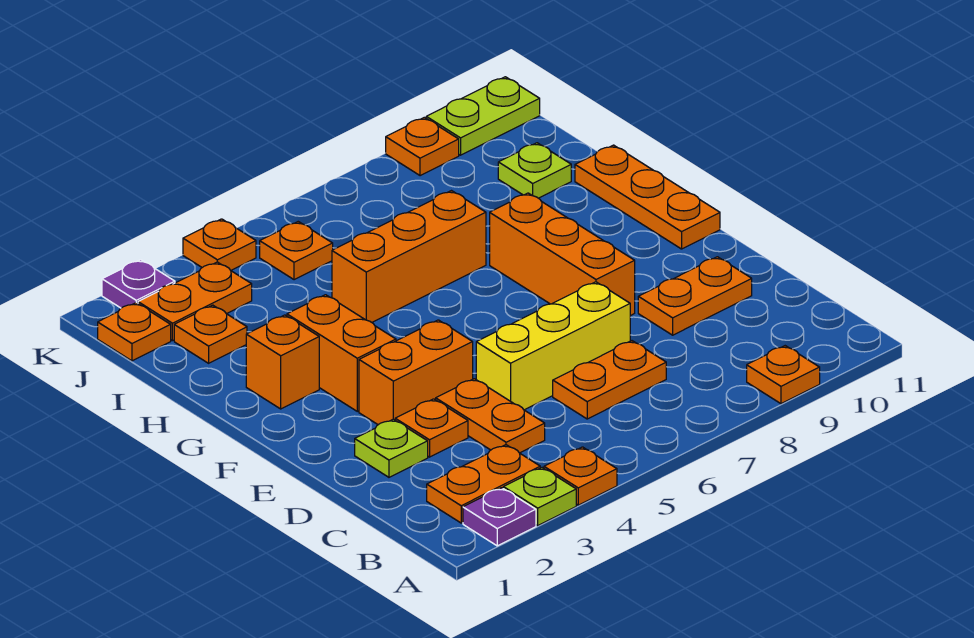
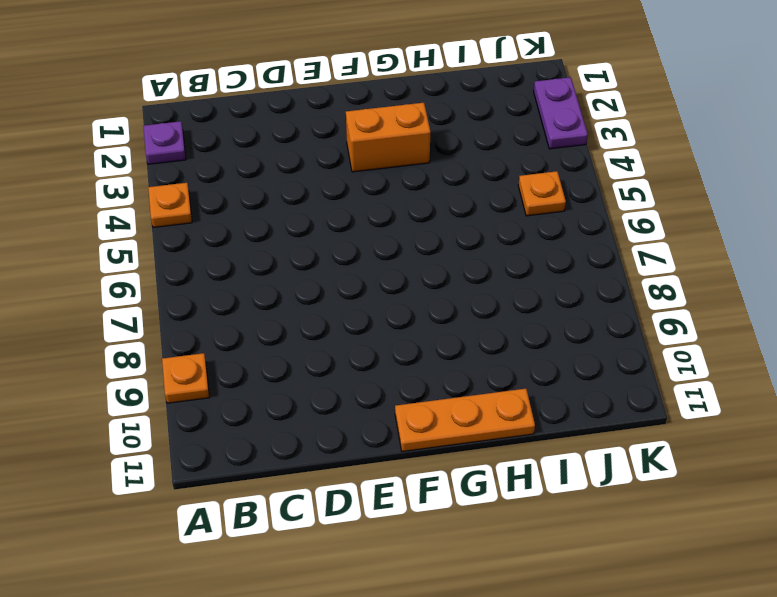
purple plate K2:K3 level 1 -> purple plate K2 level 1
none -> lime plate A3 level 1
none -> orange plate B2:B3 level 1
none -> orange plate C4:D4 level 1

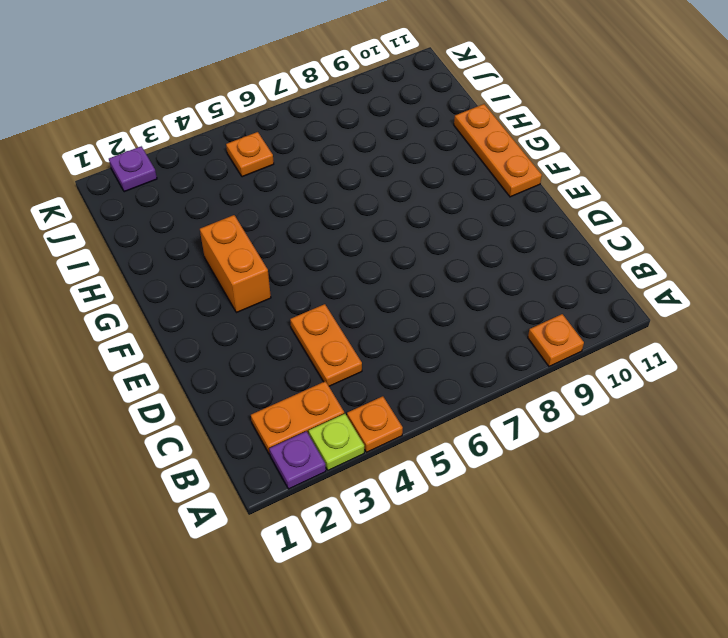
none -> orange plate C6:C7 level 1
none -> lime plate D2 level 1
none -> orange plate D3 level 1

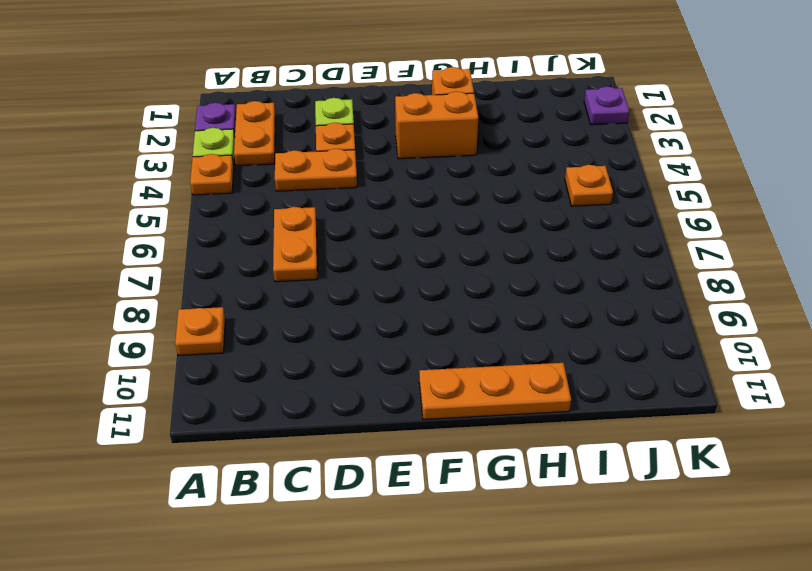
none -> yellow brick D5:D7 level 1
none -> orange plate D9:D10 level 1
none -> orange brick E3:E4 level 1

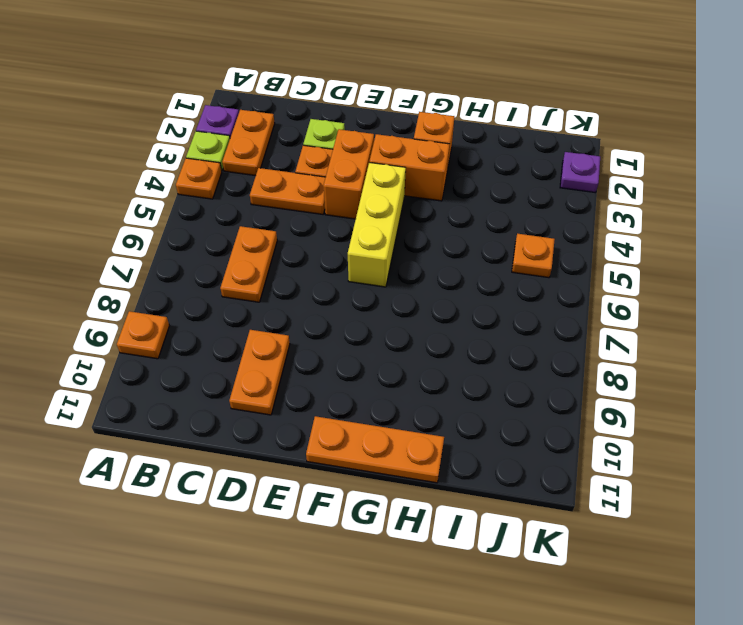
yellow brick F4:F6 level 1 -> yellow brick D5:D7 level 1
none -> orange brick E8:G8 level 1
none -> orange brick H5:H7 level 1
none -> orange plate I2 level 1

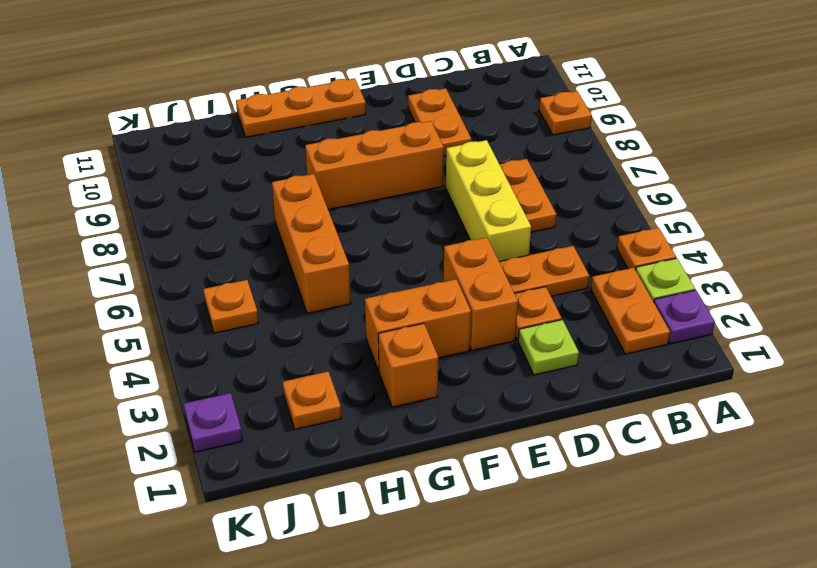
none -> lime plate I10 level 1
none -> orange plate J1 level 1
none -> orange plate J2:J3 level 1

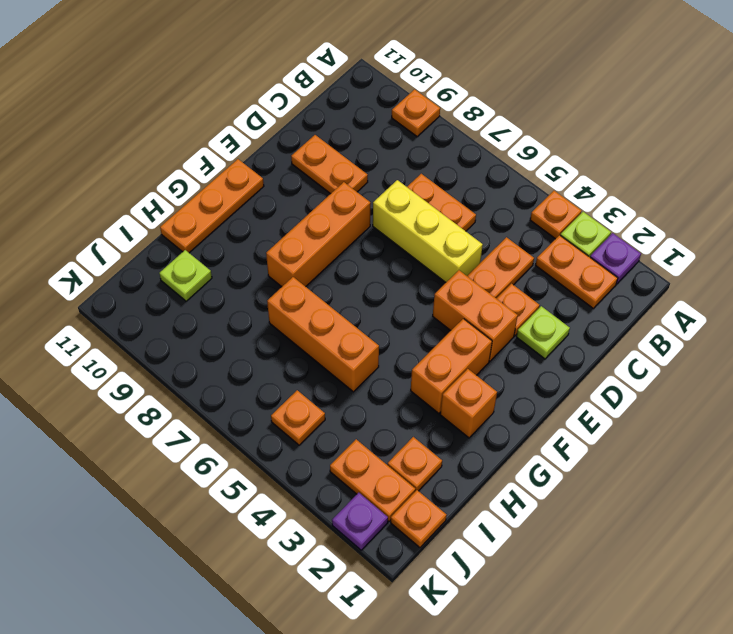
none -> orange plate K4 level 1
none -> orange plate K9 level 1
none -> lime plate K10:K11 level 1

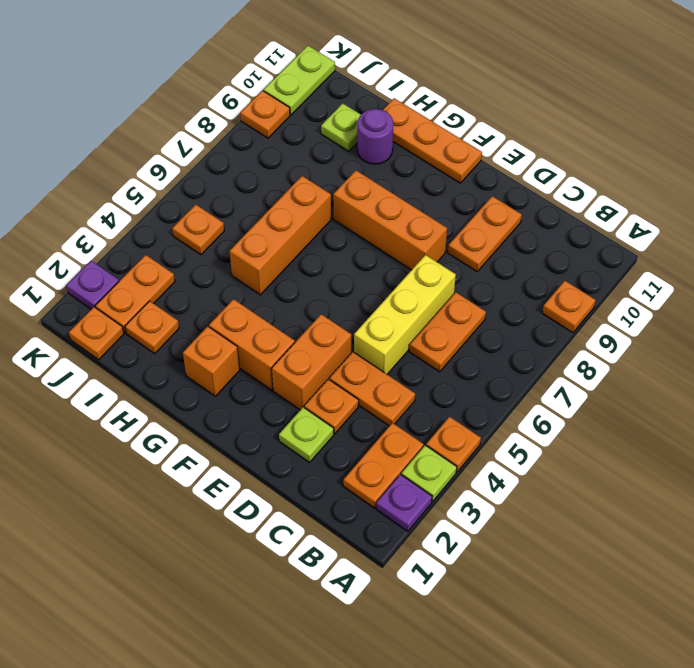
purple round brick H10 level 1 -> none
none -> orange plate K4 level 1

